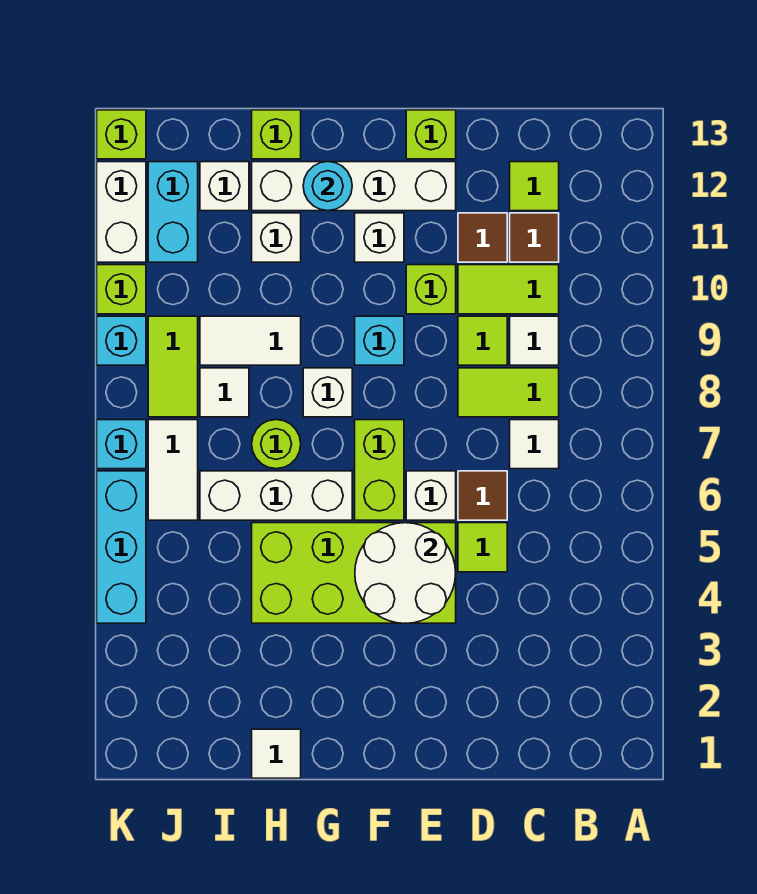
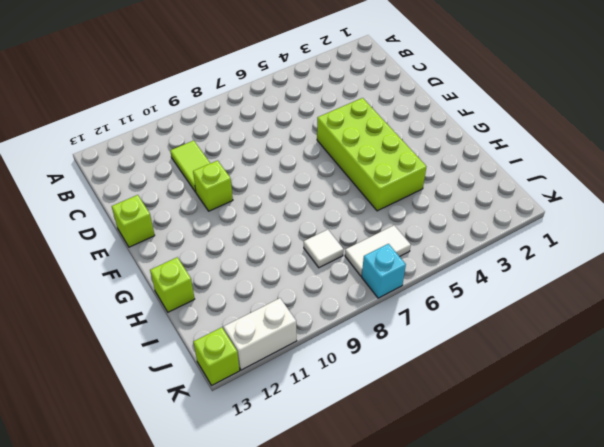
none -> white tile C7 level 1
none -> lime tile C8:D8 level 1
none -> white tile C9 level 1
none -> brown tile C11 level 1

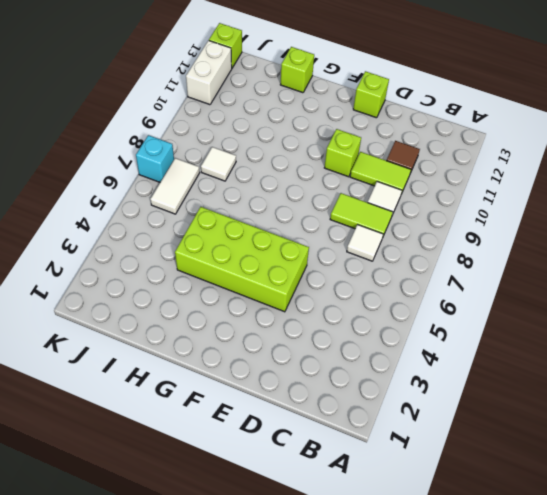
none -> lime tile C12 level 1
none -> lime tile D5 level 1
none -> brown tile D6 level 1
none -> lime tile D9 level 1

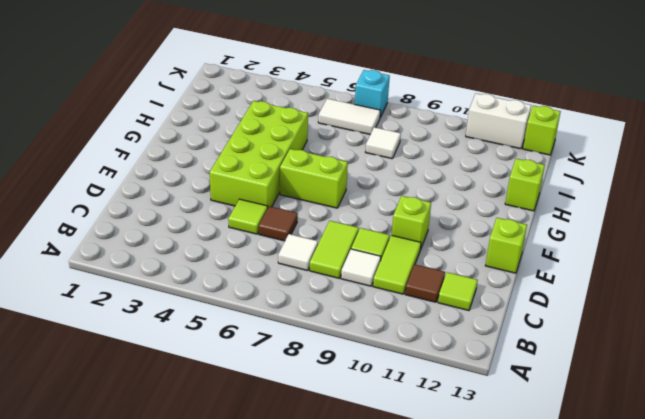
none -> brown tile D11 level 1
none -> white brick E6 level 1
none -> white brick E12:H12 level 1
none -> cyan brick F9 level 1

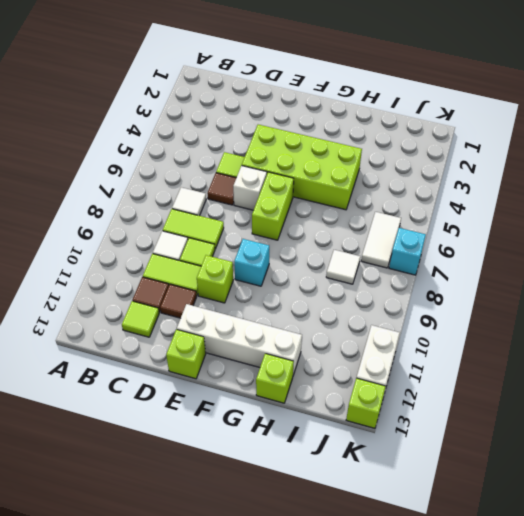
none -> white brick F11 level 1
none -> white brick G6:I6 level 1
none -> white brick G8 level 1
none -> white tile H1 level 1

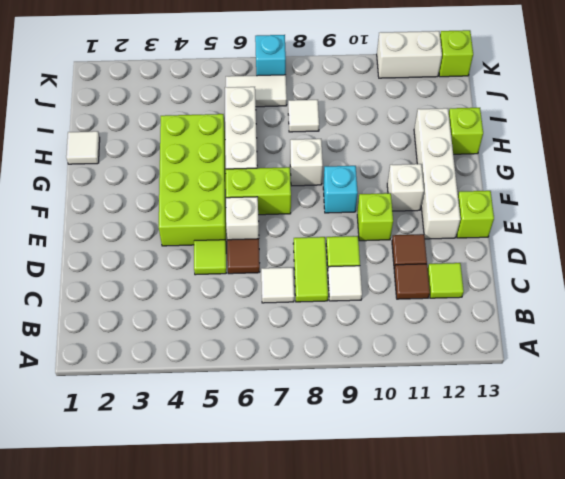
none -> lime tile C10:D10 level 1
none -> lime round brick H7 level 1
none -> white tile H9:I9 level 1
none -> white brick H11 level 1

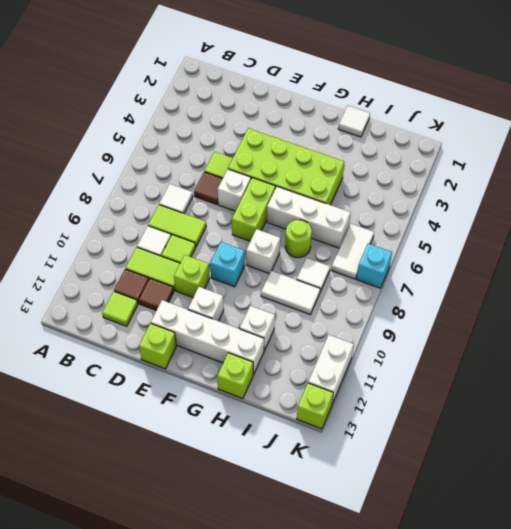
none -> white brick I12 level 1
none -> lime tile J8:J9 level 1
none -> cyan brick J11:J12 level 1
none -> cyan brick K4:K6 level 1

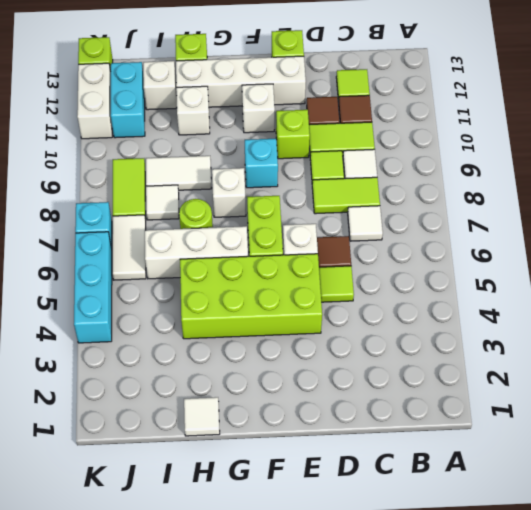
none -> cyan brick K9 level 1
none -> lime brick K10 level 1
none -> white round brick E4:F5 level 2
none -> cyan round brick G12 level 2

